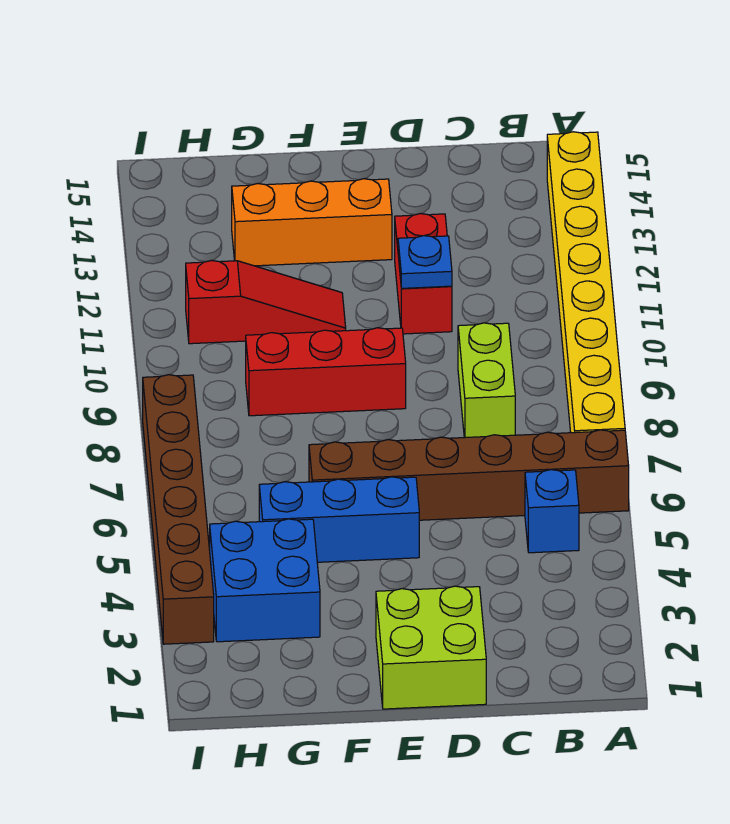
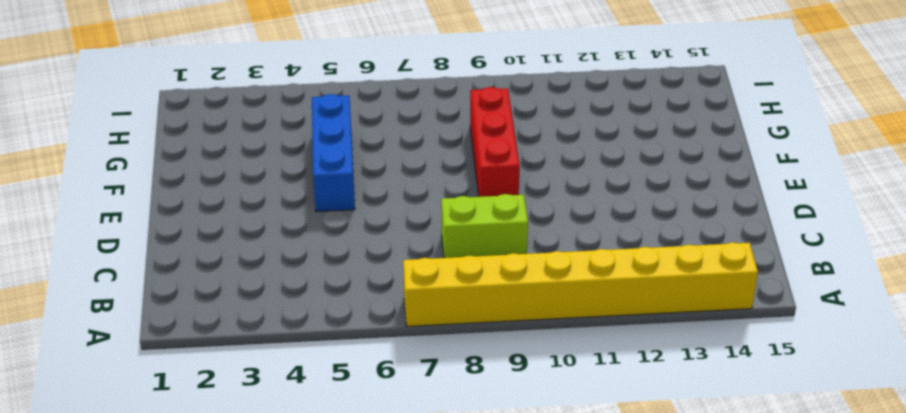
none -> brown brick A6:F6 level 1
none -> blue brick B5 level 1
none -> lime brick D1:E2 level 1

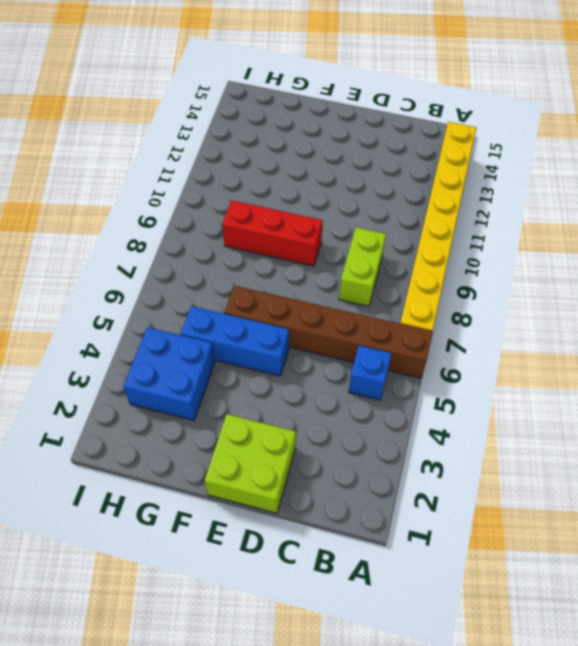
none -> red brick D11:D12 level 1
none -> orange brick E13:G13 level 1
none -> red slope F11:H11 level 1 top H

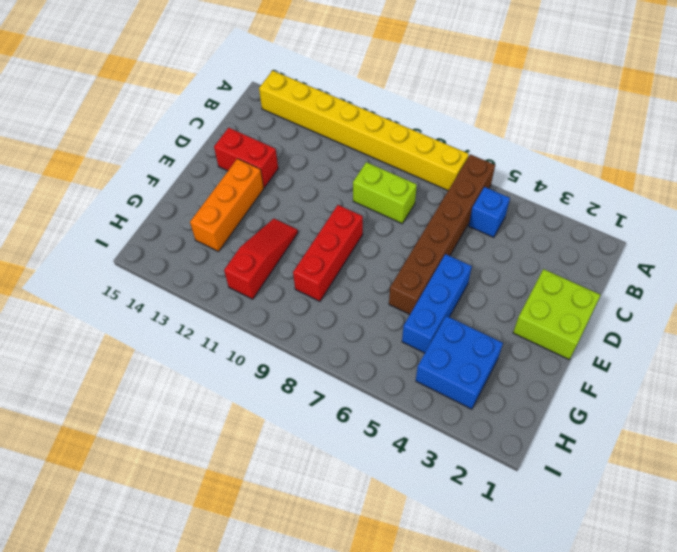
red brick D13:D14 level 1 -> red brick D11:D12 level 1
none -> brown brick I3:I8 level 1
none -> blue plate D11 level 2

